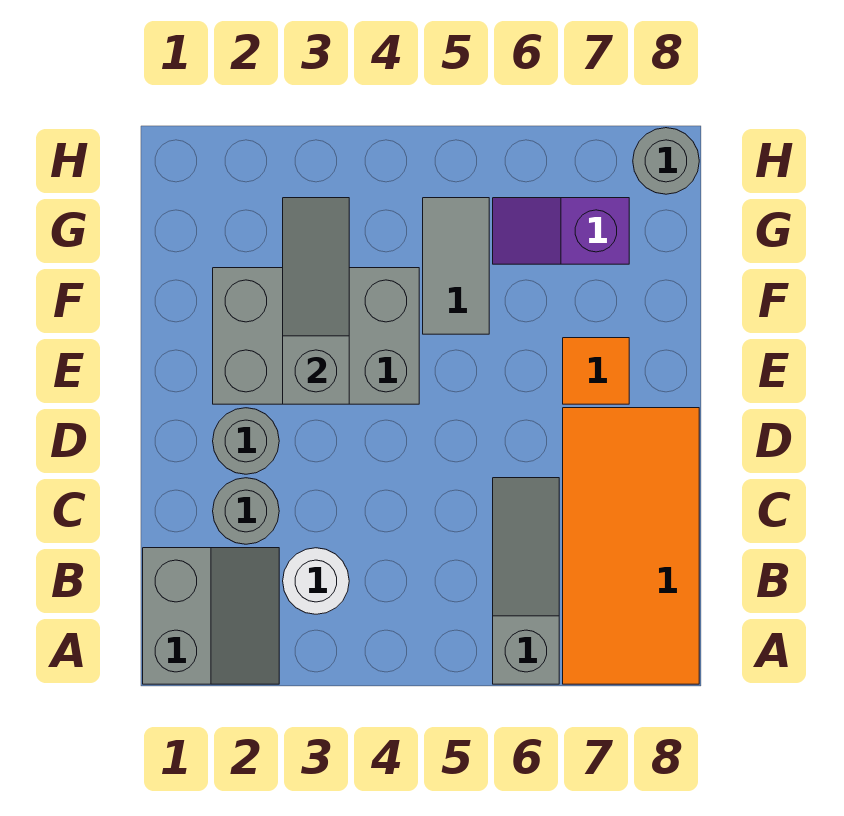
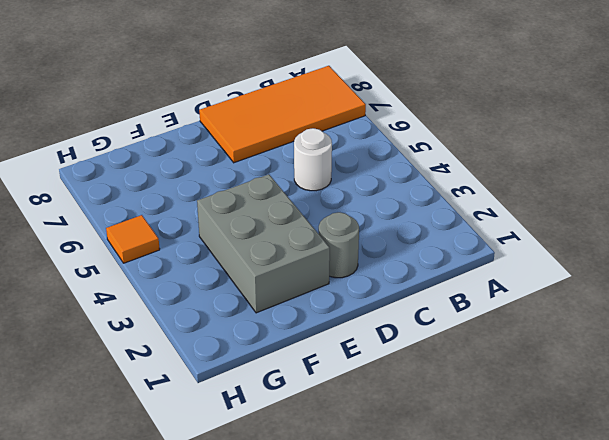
white round brick C5 level 1 -> white round brick B3 level 1
orange tile H5 level 1 -> orange tile E7 level 1
none -> grey slope A1:B2 level 1 top 1
none -> grey slope A6:C6 level 1 top A
none -> grey round brick C2 level 1

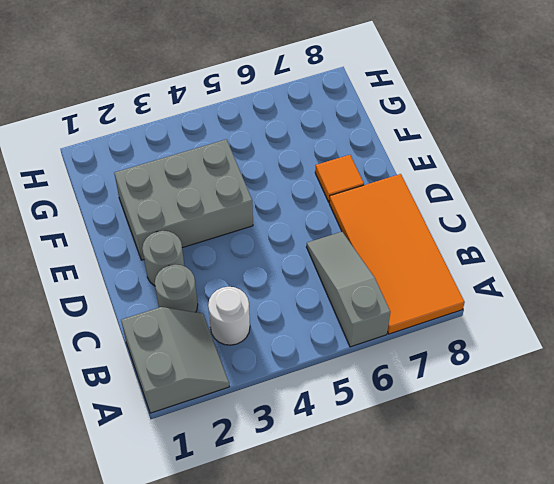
none -> grey tile F5:G5 level 1
none -> purple slope G6:G7 level 1 top 7
none -> grey round brick H8 level 1

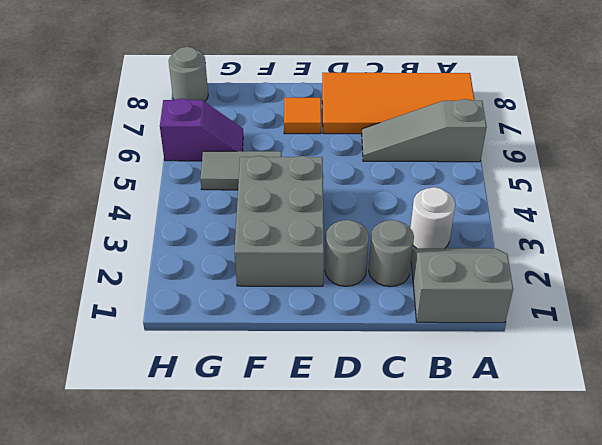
purple slope G6:H6 level 1 top H -> purple slope G6:G7 level 1 top 7
none -> grey slope E3:G3 level 2 top E

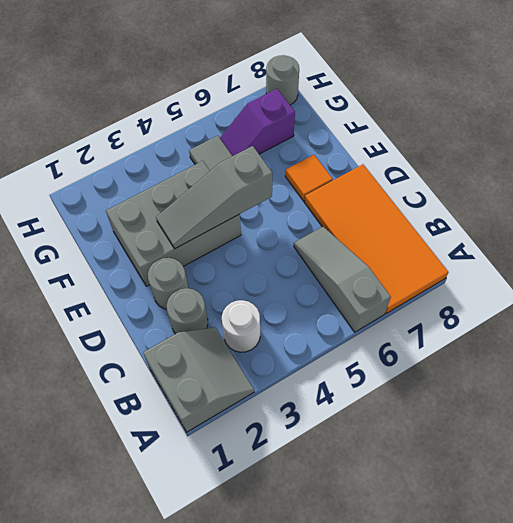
grey slope E3:E5 level 2 top 5 -> grey slope E3:G3 level 2 top E

